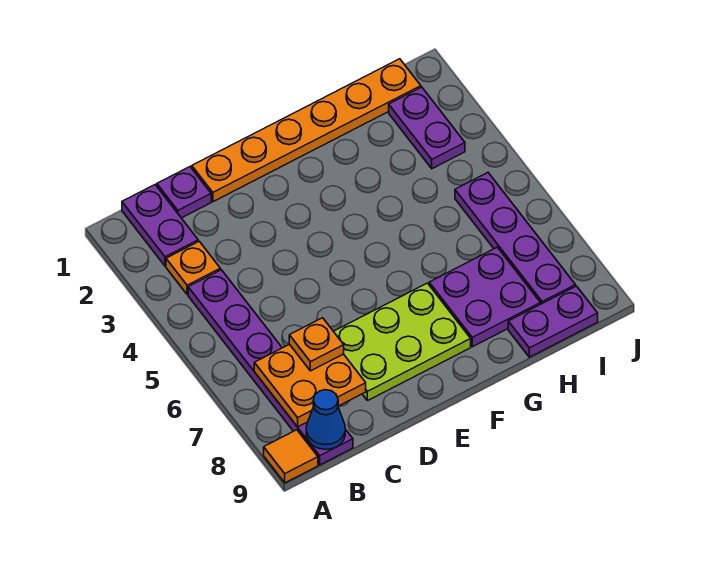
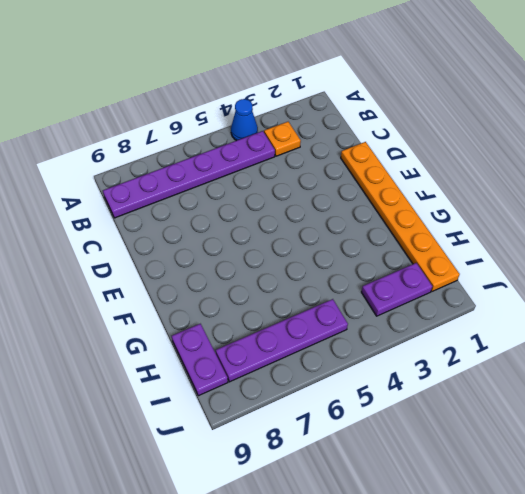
blue cone A4 level 1 -> blue cone B9 level 2
none -> orange tile A9 level 1
none -> purple plate B1:B2 level 1
none -> purple plate C1 level 1

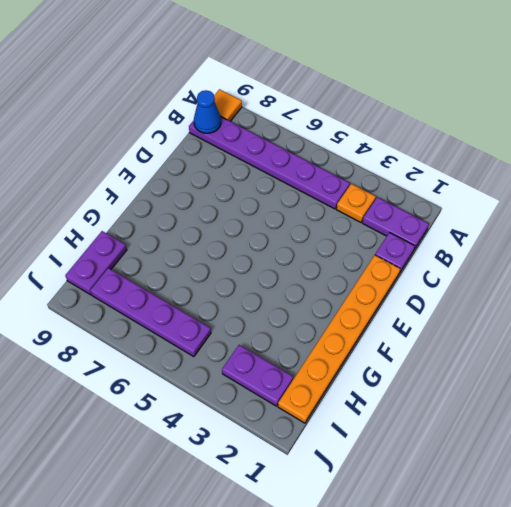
none -> lime plate D7:F8 level 1
none -> purple plate G7:H8 level 1
none -> orange plate B7:C8 level 2

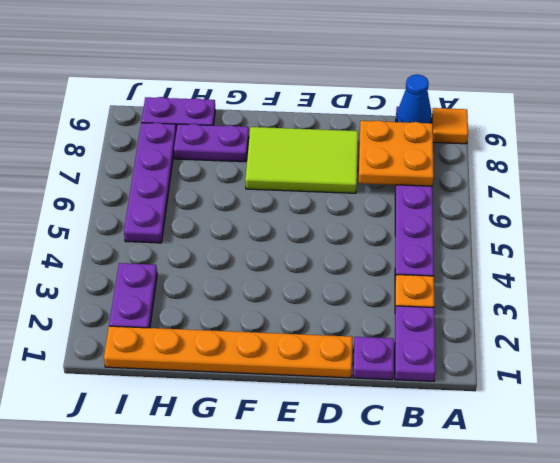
lime tile D7:F8 level 1 -> lime plate D7:F8 level 1
purple plate G8:H8 level 1 -> purple plate G7:H8 level 1
none -> orange plate C7 level 3

